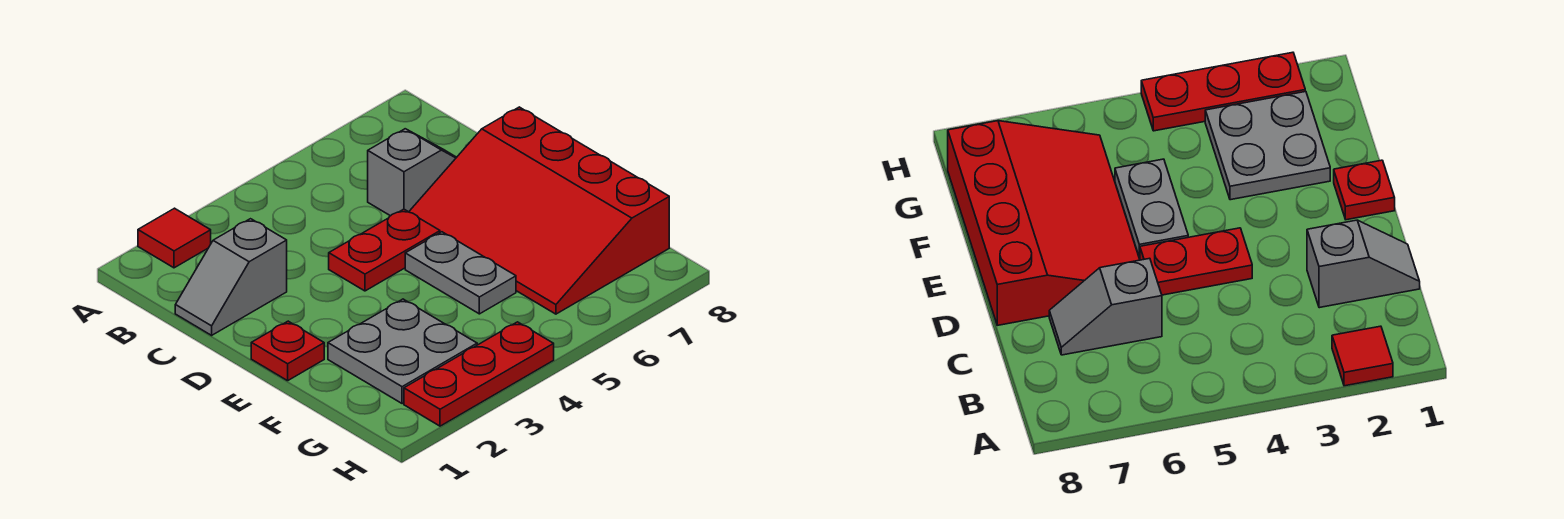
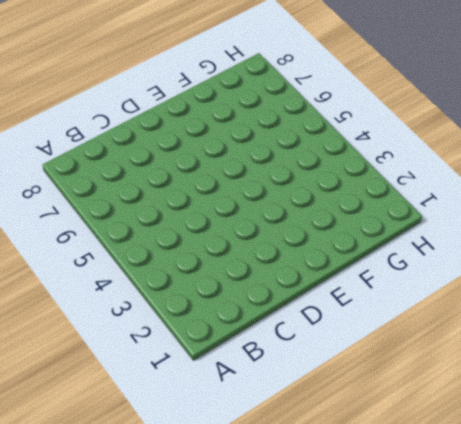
none -> red tile A2 level 1
none -> grey slope C1:C2 level 1 top 2

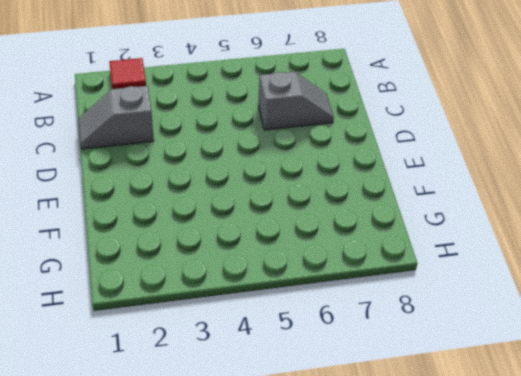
none -> red plate D4:D5 level 1
none -> red slope D6:G8 level 1 top 8

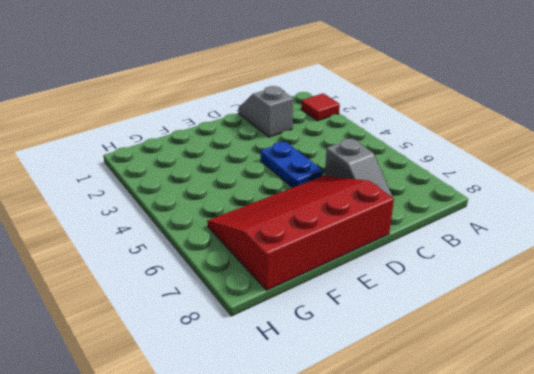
blue plate D4:D5 level 1 -> red plate D4:D5 level 1
none -> red plate E1 level 1
none -> grey plate E5:F5 level 1

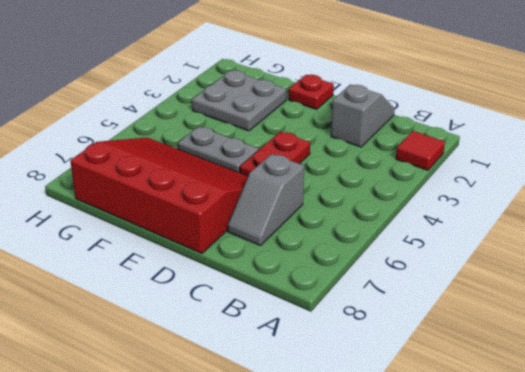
none -> red plate H2:H4 level 1

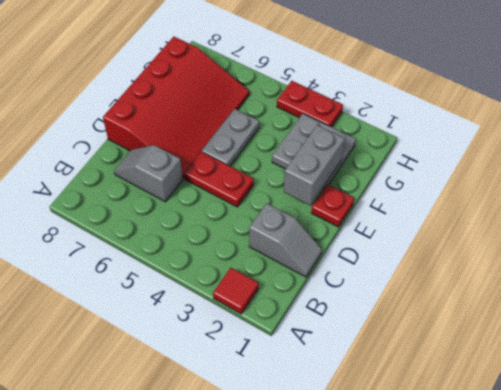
grey brick E2:F2 level 2 -> none
red plate H3:H4 level 1 -> red plate H2:H4 level 1

